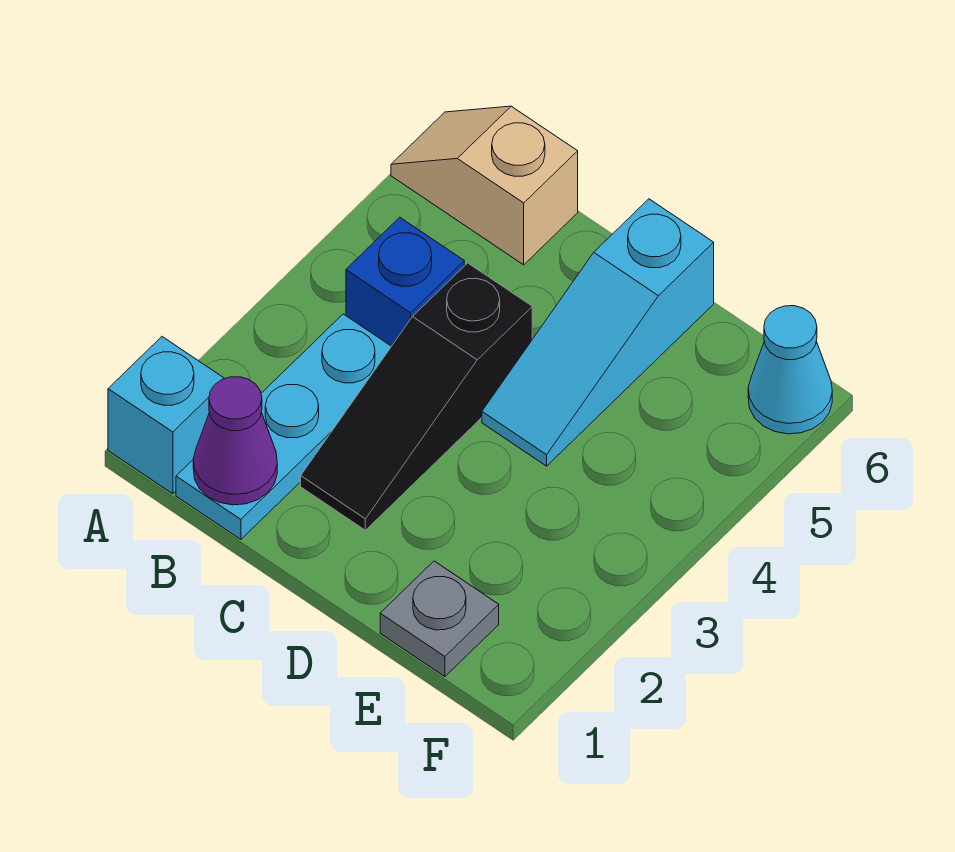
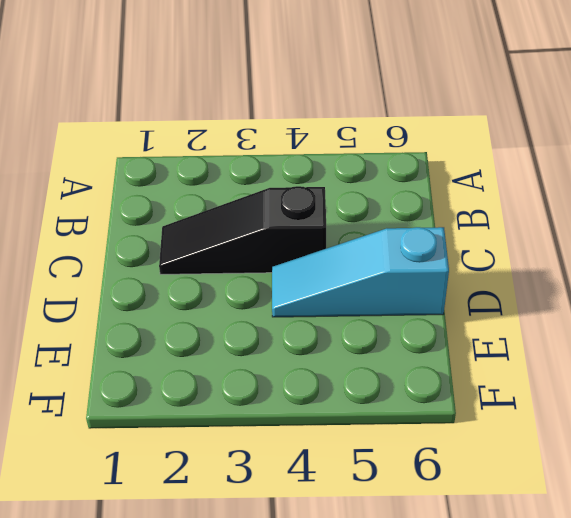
none -> cyan brick A1 level 1
none -> tan slope A6:B6 level 1 top B

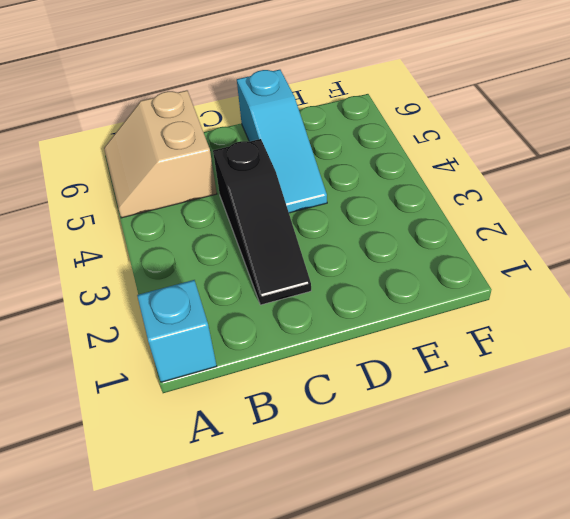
tan slope A5:B6 level 1 top B -> tan slope A6:B6 level 1 top B
none -> cyan plate B1:B3 level 1
none -> blue brick B4 level 1

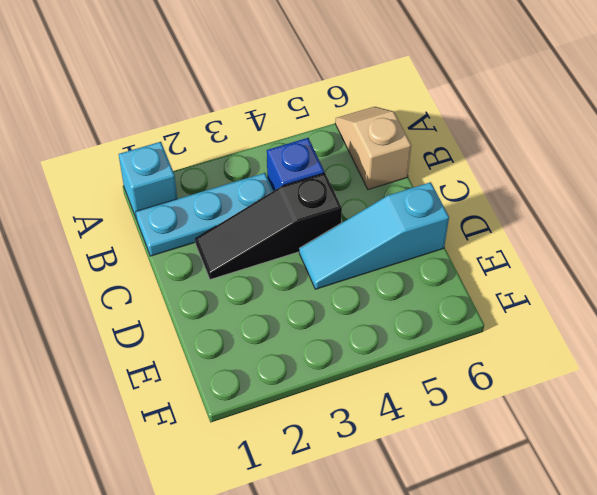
none -> grey plate E1 level 1
none -> cyan cone F6 level 1

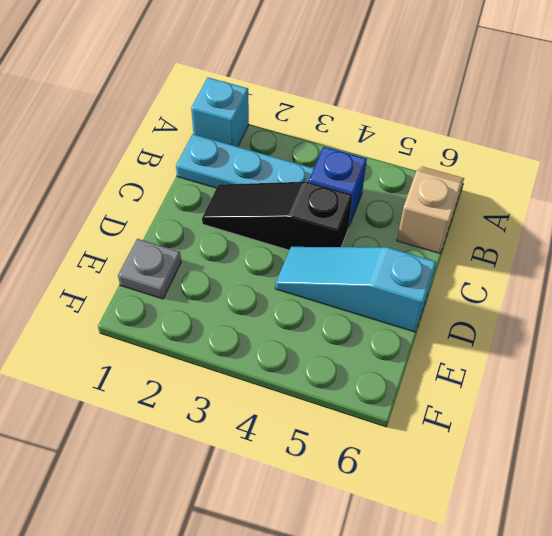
none -> cyan cone F6 level 1
none -> purple cone B1 level 2

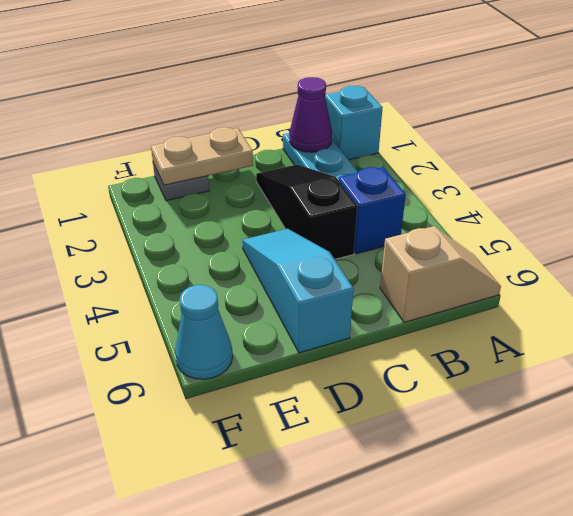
tan plate D1:E1 level 2 -> none

